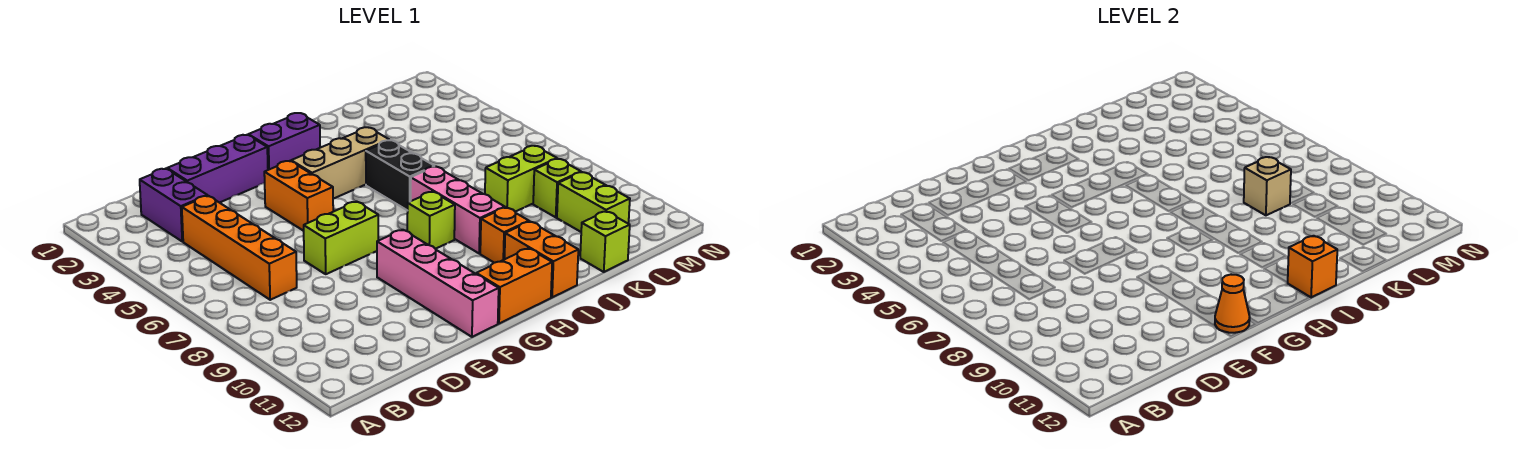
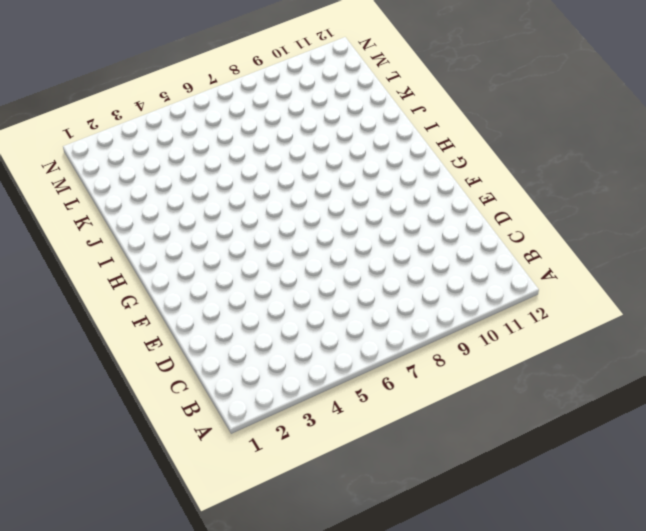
none -> purple brick C2:C3 level 1
none -> orange brick C4:C7 level 1
none -> purple brick D2:F2 level 1

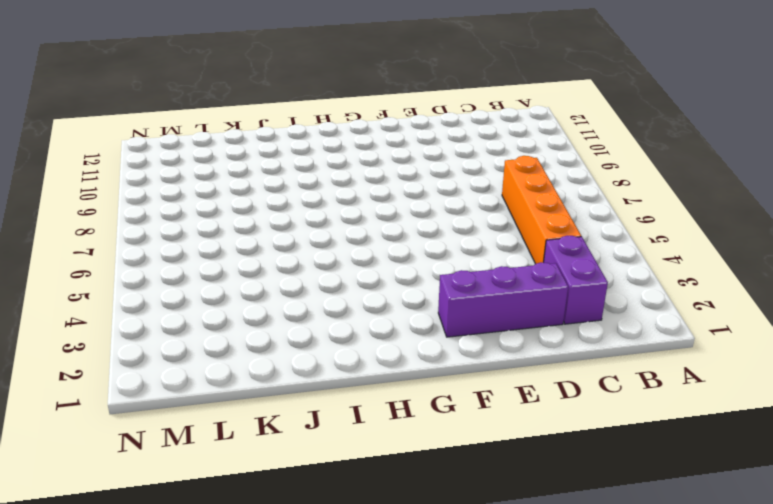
none -> lime brick E7:F7 level 1
none -> orange brick F4:F5 level 1
none -> pink brick F9:F12 level 1

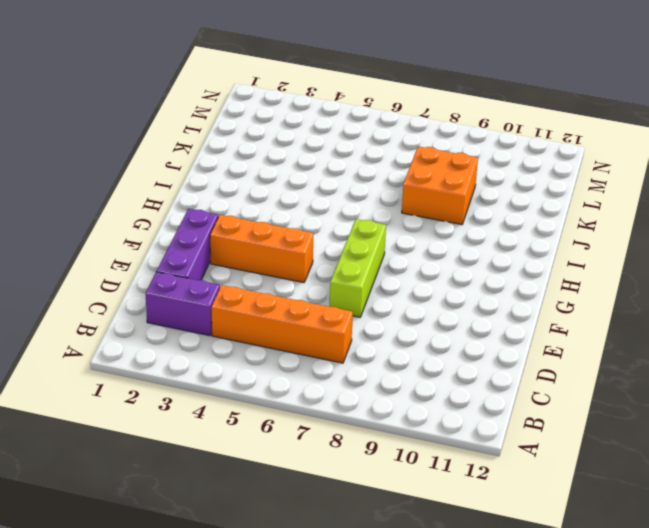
lime brick E7:G7 level 1 -> lime brick E7:F7 level 1
orange brick F3:F5 level 1 -> orange brick F4:F5 level 1
orange brick J8:K9 level 1 -> lime brick K8:L8 level 1
none -> pink brick F9:F12 level 1
none -> purple brick G2:H2 level 1
none -> tan brick G4:I4 level 1

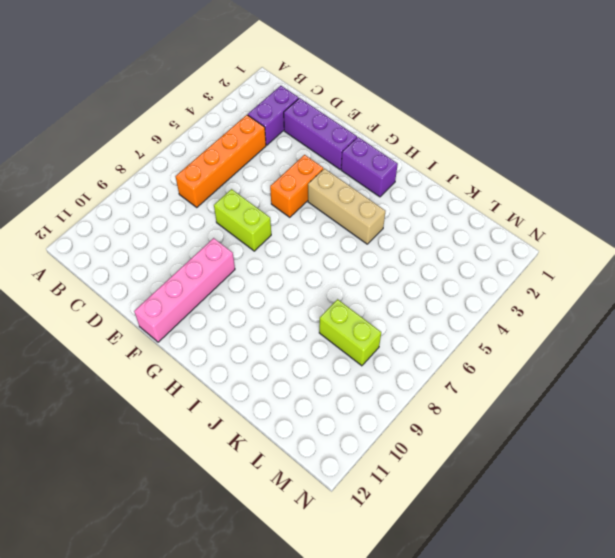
none -> orange brick G12:H12 level 1
none -> lime brick H8 level 1
none -> black brick I5:I6 level 1

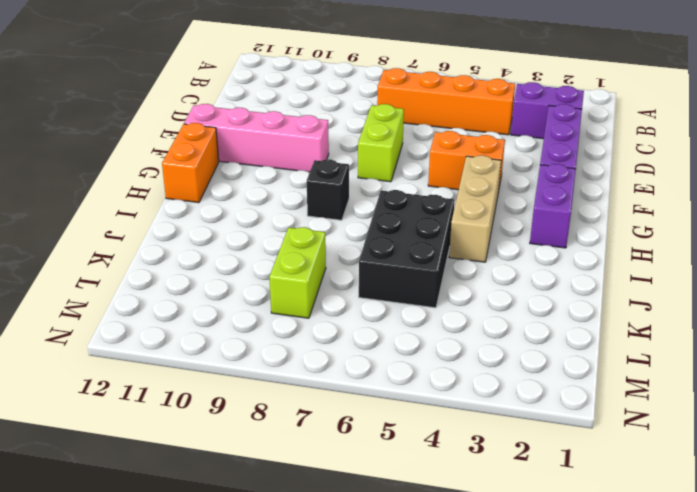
black brick H8 level 1 -> lime brick H8 level 1
black brick I5:K6 level 1 -> black brick I5:I6 level 1
none -> pink brick I7:I9 level 1
none -> orange brick I10 level 1
none -> orange brick I11:I12 level 1

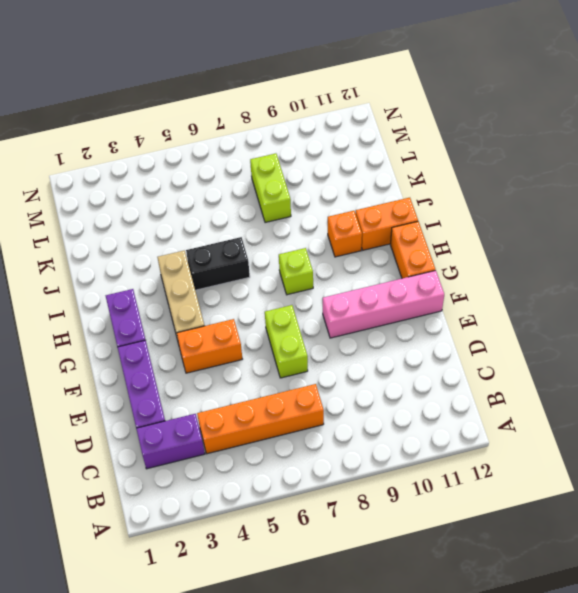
none -> pink brick I7:I9 level 1
none -> lime brick K12 level 1
none -> lime brick L9 level 1

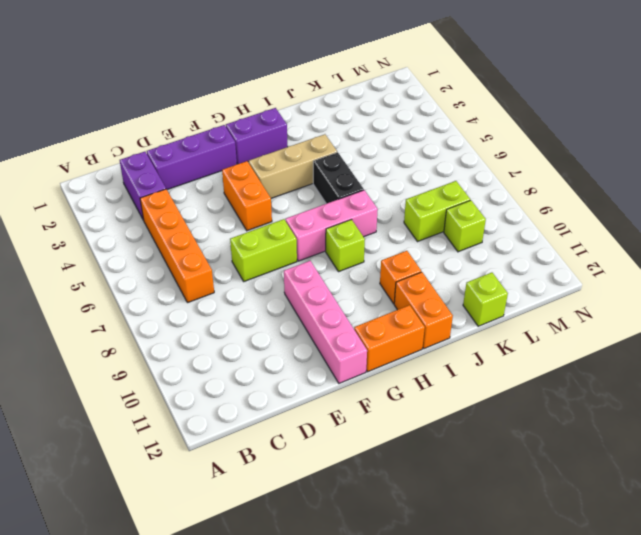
pink brick G7:I7 level 1 -> pink brick I7:I9 level 1
none -> lime brick L10:L11 level 1
none -> orange cone F12 level 2
none -> orange brick I12 level 2

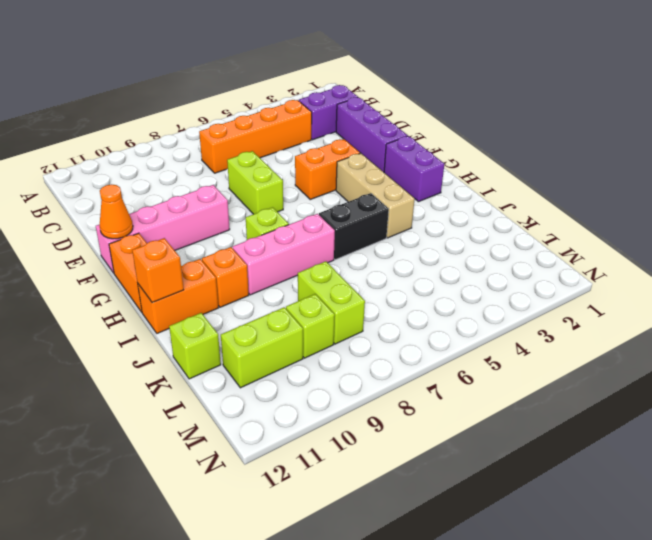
none -> tan brick K8 level 2

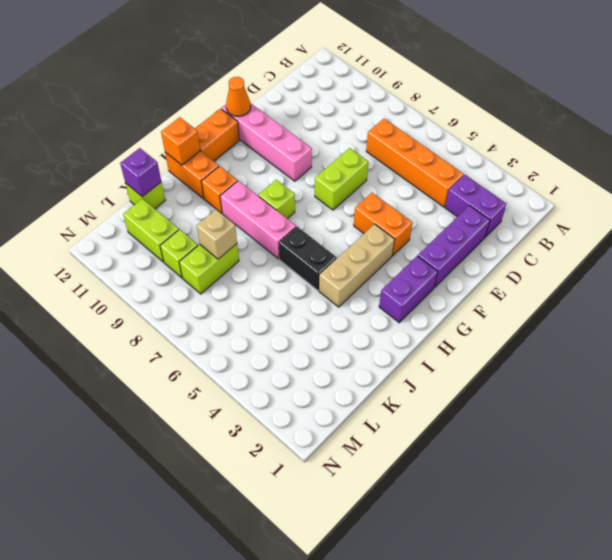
purple brick K12 level 2 -> none

